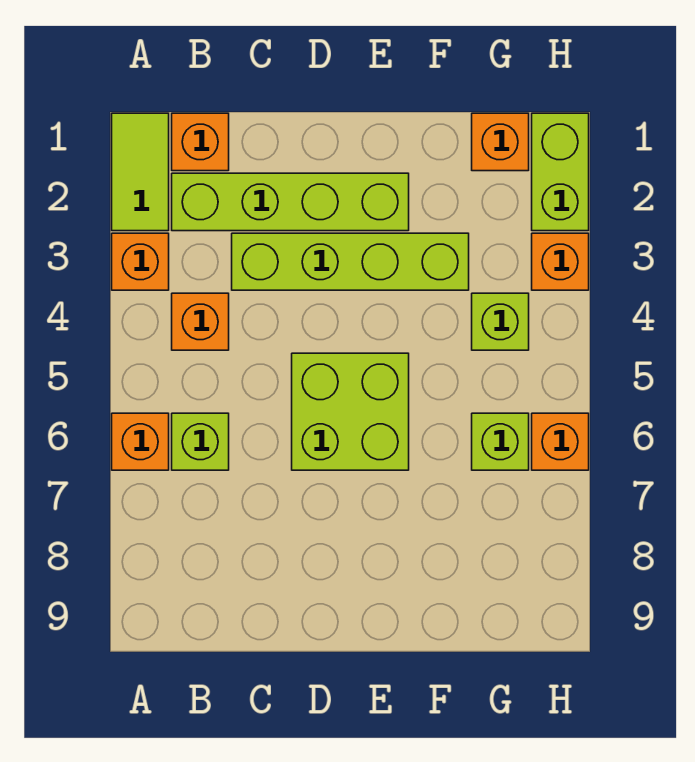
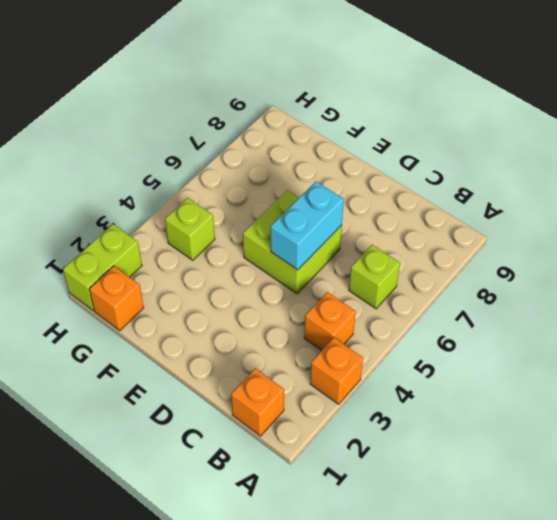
cyan brick D5:D6 level 2 -> none
none -> lime tile A1:A2 level 1
none -> orange brick A6 level 1
none -> lime brick B2:E2 level 1

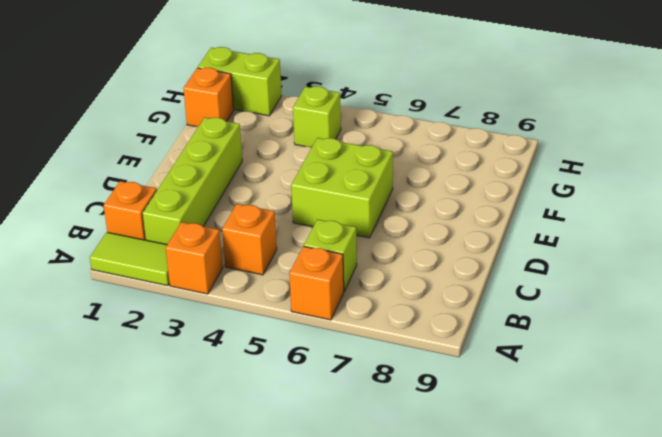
none -> lime brick C3:F3 level 1
none -> lime brick G6 level 1
none -> orange brick H3 level 1

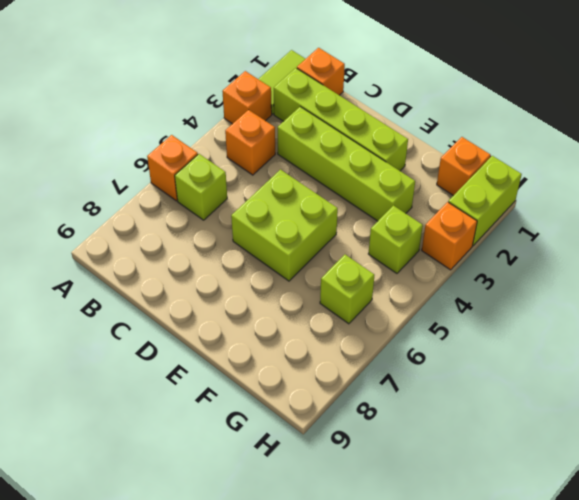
none -> orange brick H6 level 1

